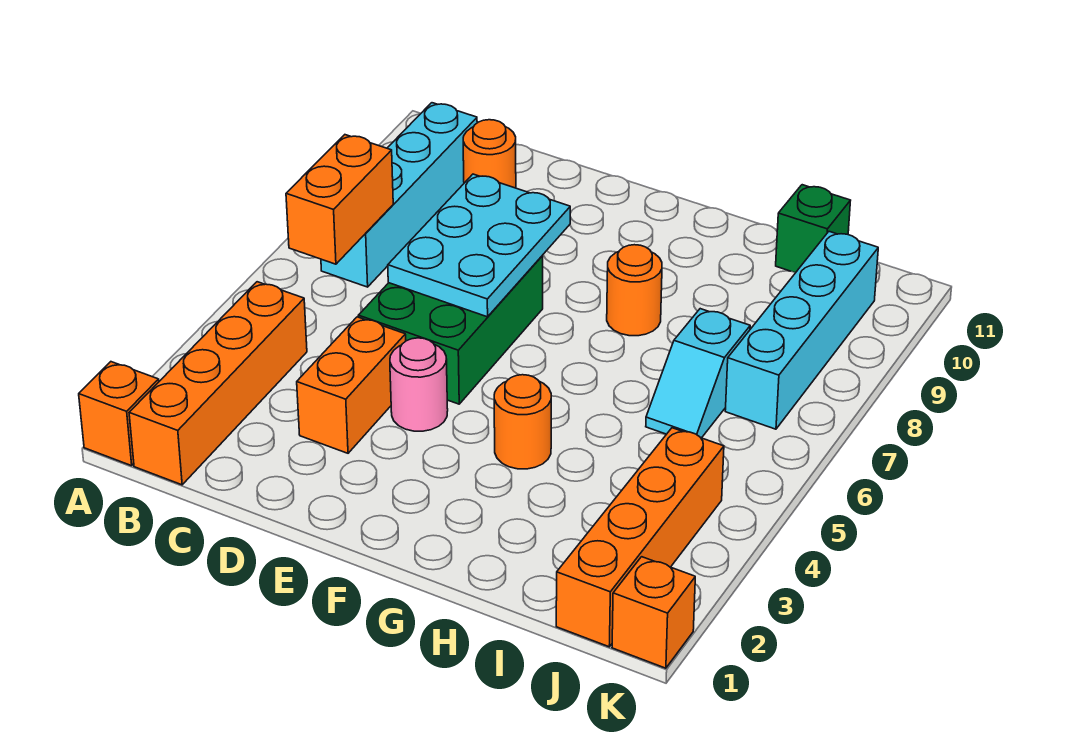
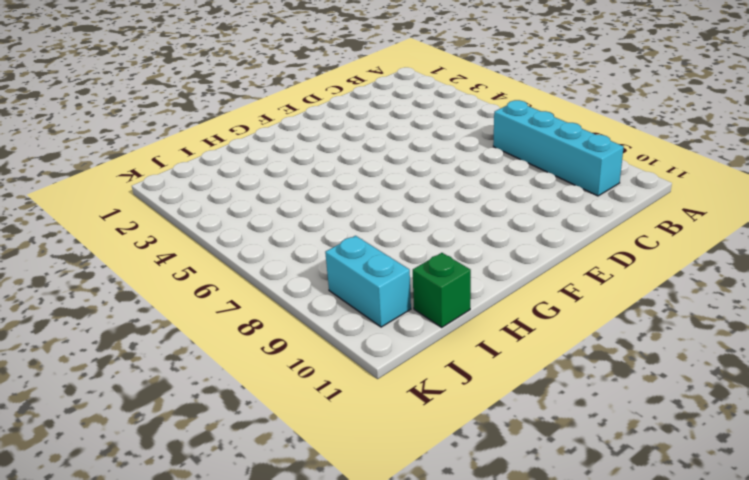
cyan brick J9:J10 level 1 -> cyan brick J7:J10 level 1
none -> orange brick A1 level 1
none -> orange brick B1:B4 level 1
none -> orange round brick C10 level 1

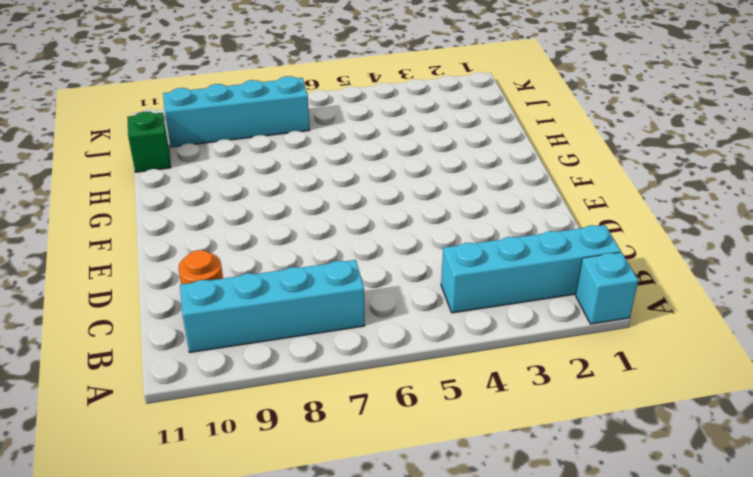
cyan brick A1 level 1 -> orange brick A1 level 1
cyan brick B1:B4 level 1 -> orange brick B1:B4 level 1
none -> orange brick D3:D4 level 1
none -> green brick D5:E7 level 1
none -> pink round brick E4 level 1

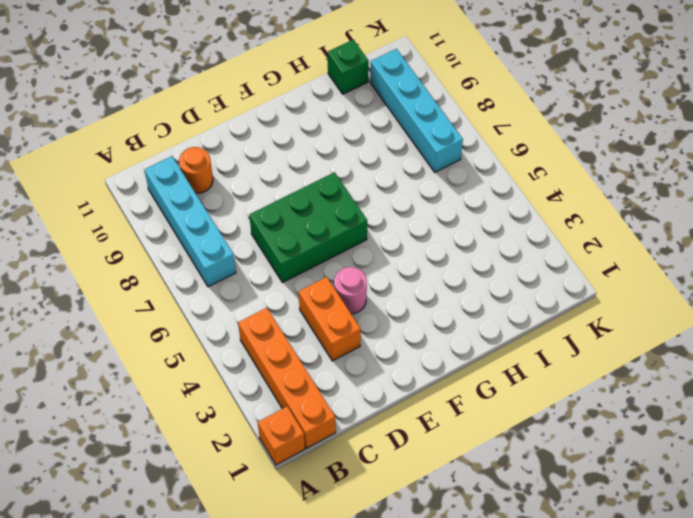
green brick D6:F7 level 1 -> green brick D5:E7 level 1
none -> orange round brick G4 level 1
none -> orange round brick G8 level 1
none -> cyan slope I6:I7 level 1 top 7

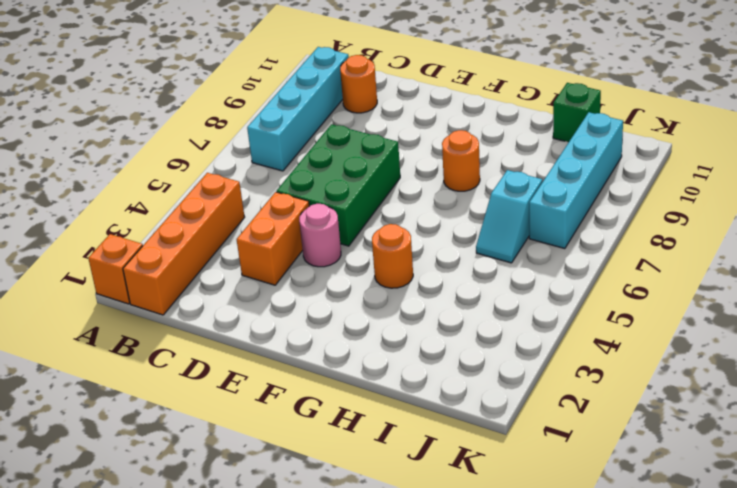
none -> orange brick J1:J4 level 1
none -> orange brick K1 level 1
none -> orange brick B6:B7 level 2

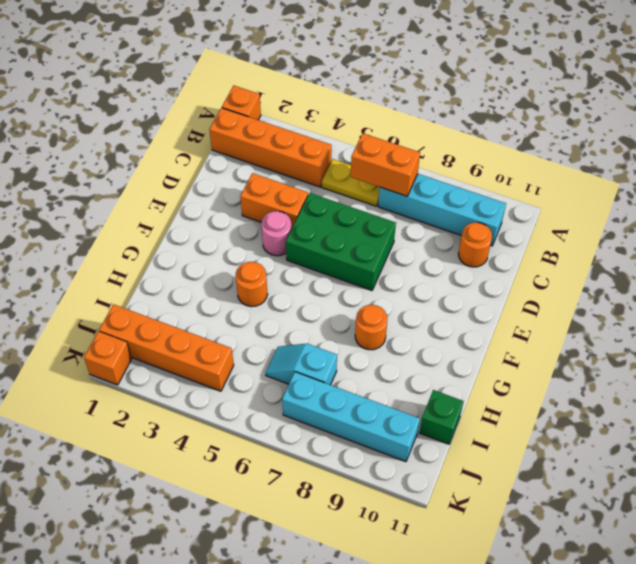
yellow plate B5:B6 level 1 -> none
none -> cyan plate D6:E8 level 2

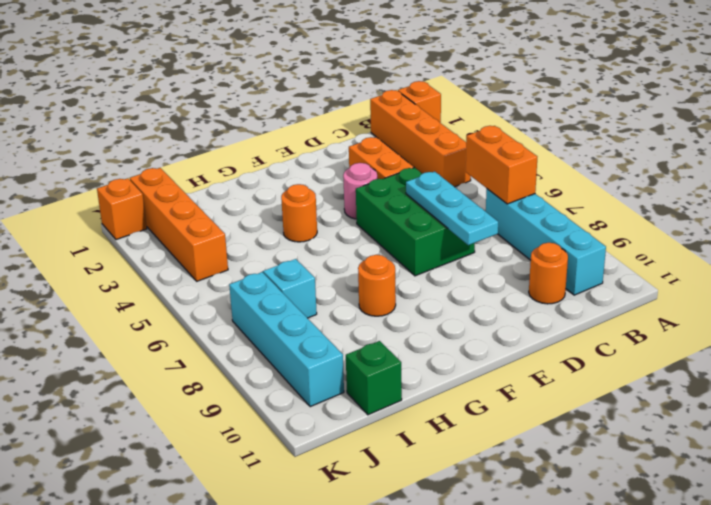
cyan plate D6:D8 level 2 -> cyan plate D6:E8 level 2

